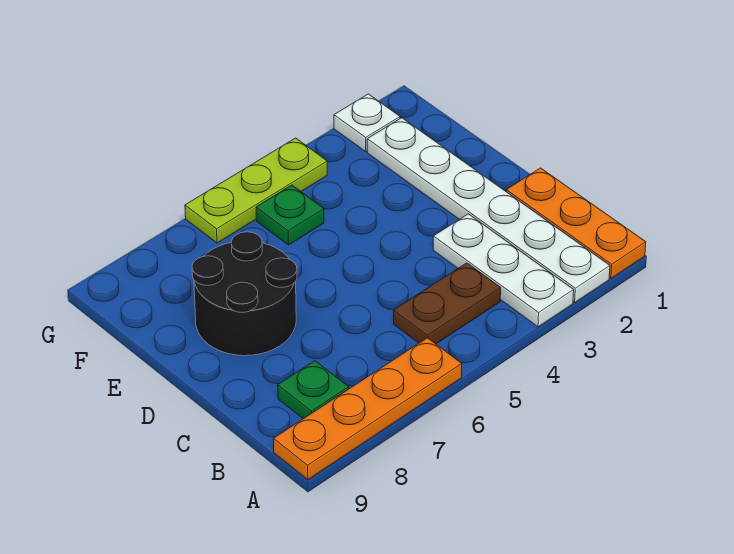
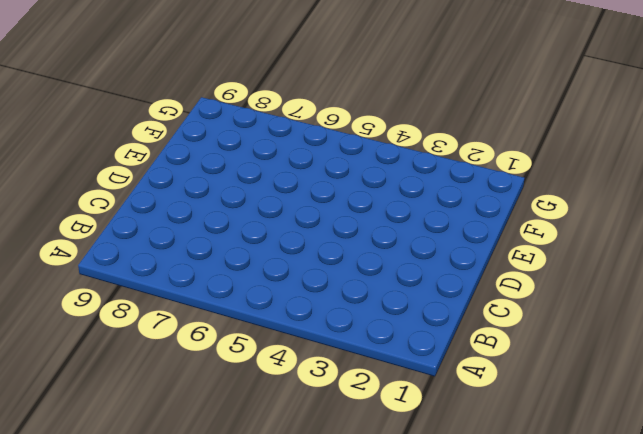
none -> orange plate A1:C1 level 1
none -> white plate A2:F2 level 1

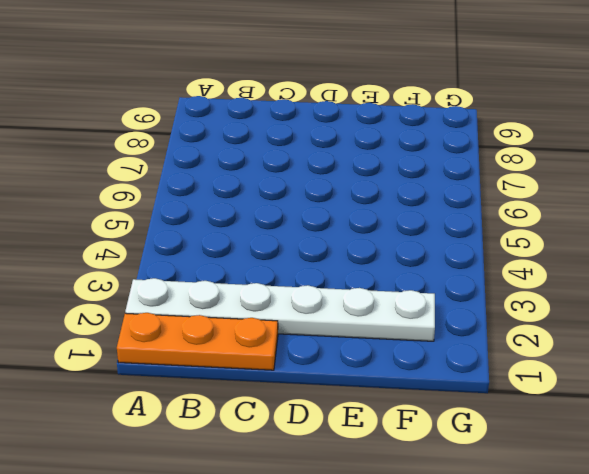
none -> white plate A3:C3 level 1
none -> orange plate A6:A9 level 1

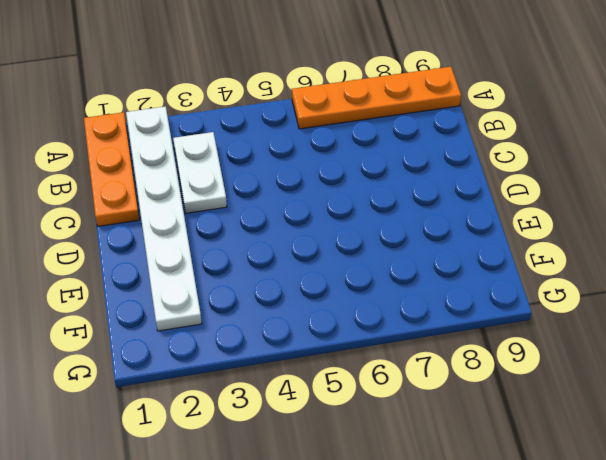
white plate B3:C3 level 1 -> white plate A3:C3 level 1
none -> brown plate B4:B5 level 1
none -> green plate B8 level 1

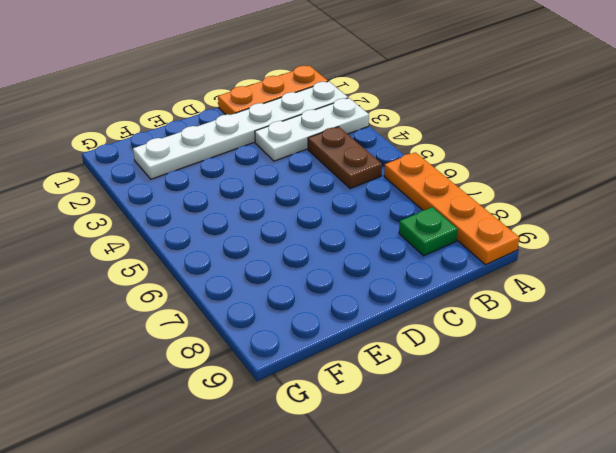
none -> black round brick D7:E8 level 1
none -> green plate F5 level 1

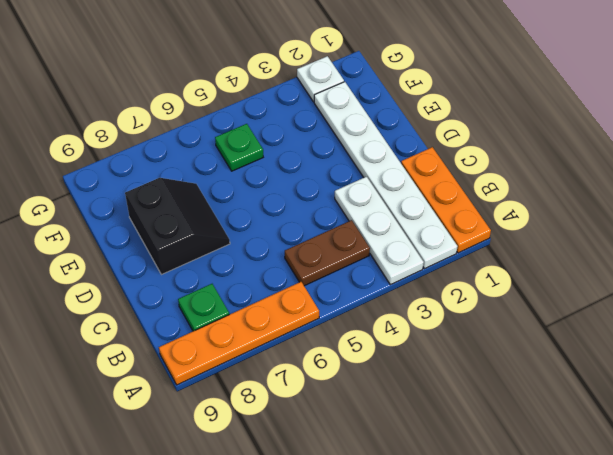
black slope D7:E8 level 1 top 8 -> black round brick D7:E8 level 1
none -> lime plate G4:G6 level 1

